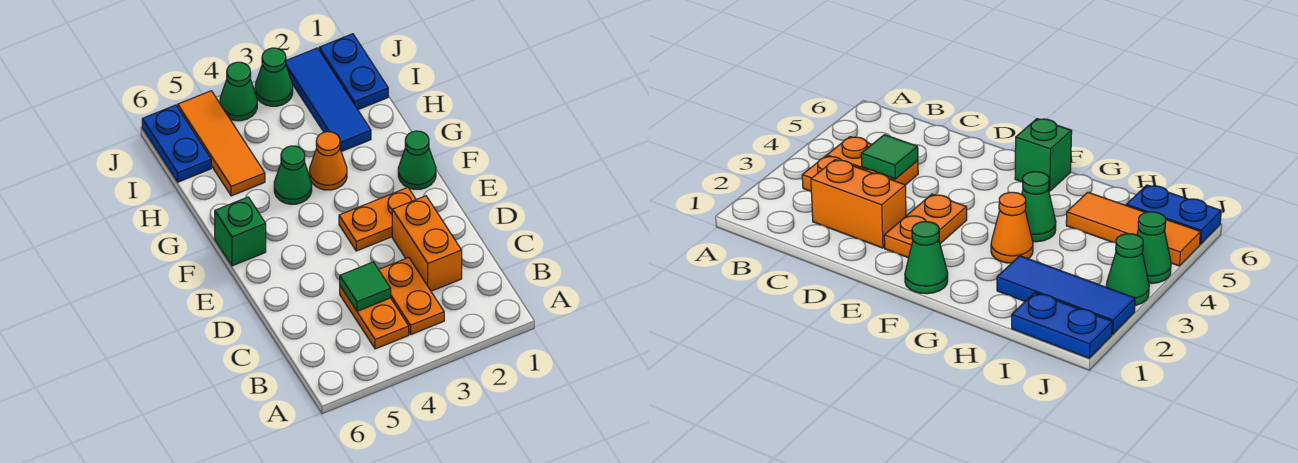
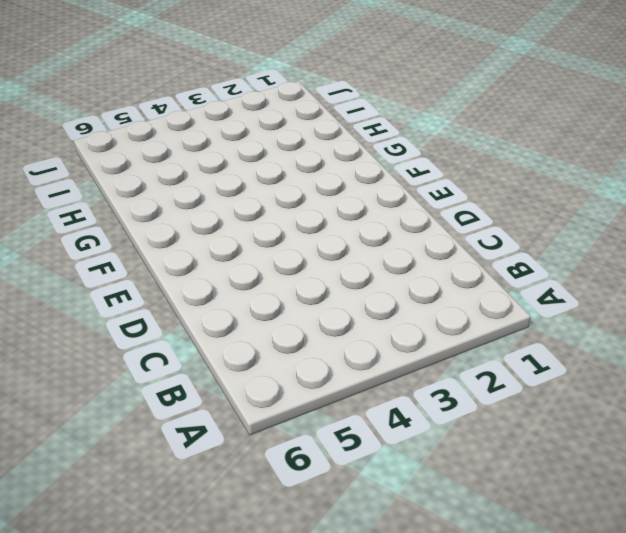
none -> orange plate B3:C3 level 1
none -> orange plate B4:C4 level 1
none -> orange brick C2:D2 level 1

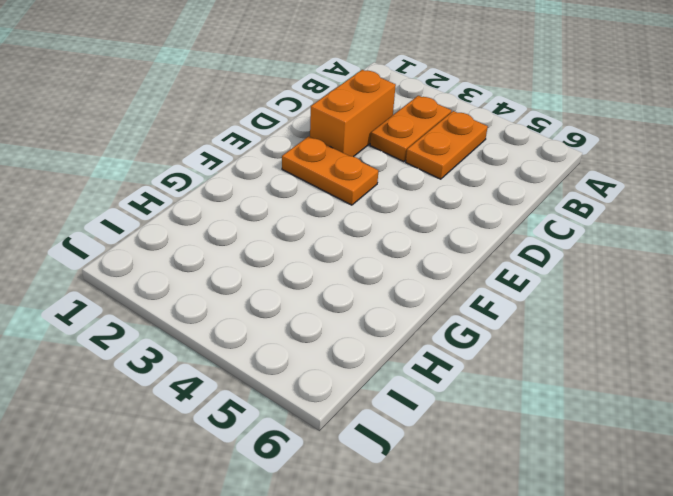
none -> green cone F1 level 1
none -> green brick F6 level 1
none -> orange cone G3 level 1

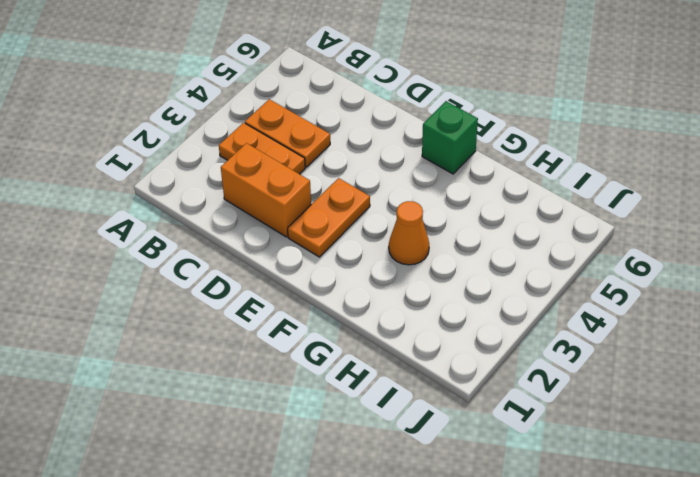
none -> green cone F1 level 1
none -> green cone G4 level 1
none -> blue tile H2:J2 level 1

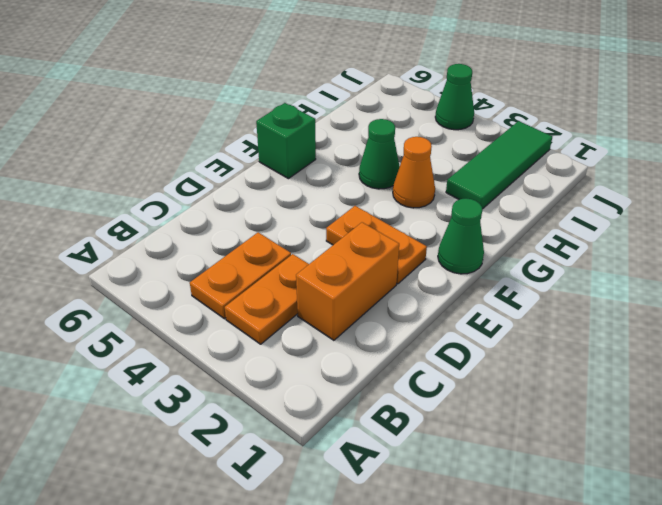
green tile H2:J2 level 1 -> blue tile H2:J2 level 1
none -> orange tile H5:J5 level 1
none -> blue plate I1:J1 level 1
none -> blue plate I6:J6 level 1

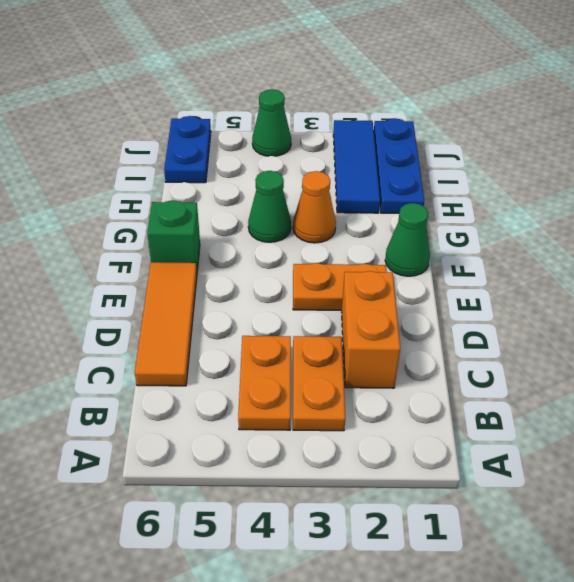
orange tile C6:E6 level 1 -> orange tile H5:J5 level 1
blue plate H1:J1 level 1 -> blue plate I1:J1 level 1
none -> green cone J3 level 1
none -> green tile C4 level 2

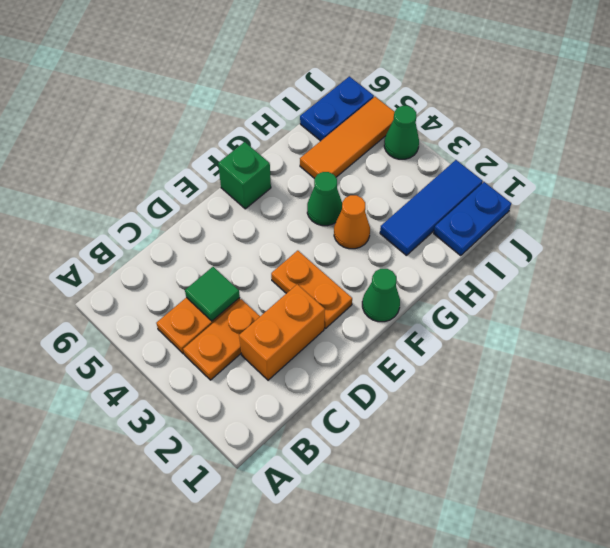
none -> green cone J3 level 1

